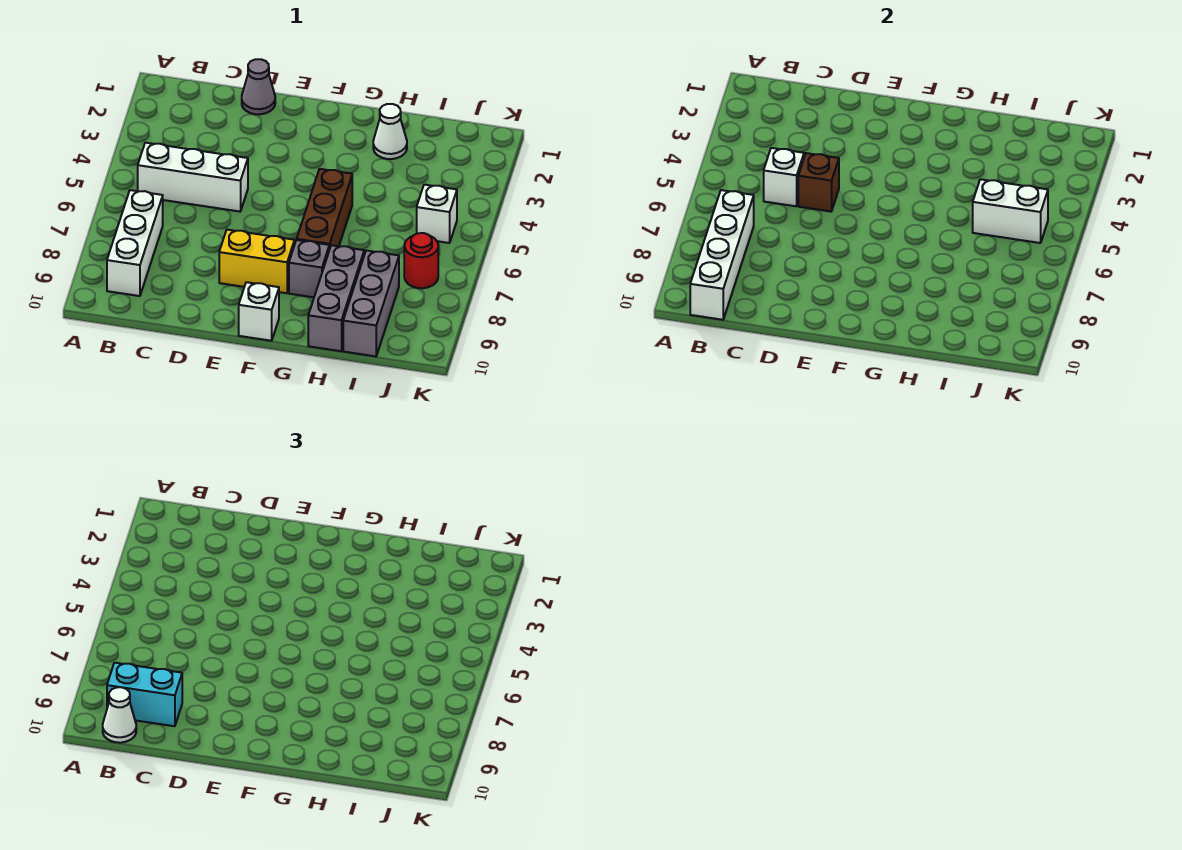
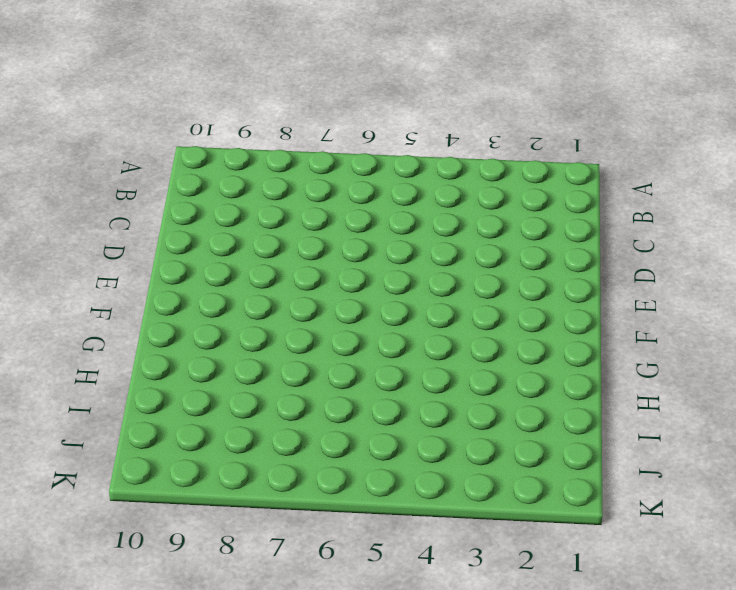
none -> white brick B5:D5 level 1
none -> white brick B7:B9 level 1
none -> grey cone D1 level 1

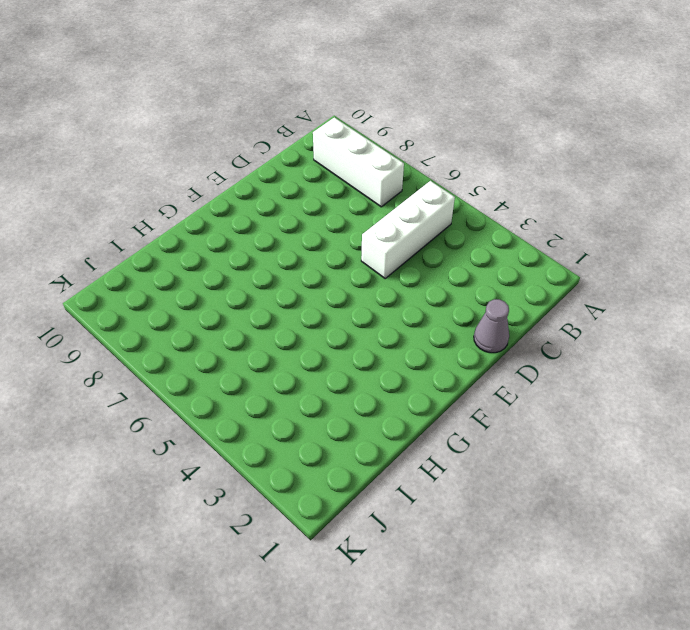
none -> yellow brick E8:F8 level 1
none -> white brick F10 level 1
none -> brown brick G5:G7 level 1

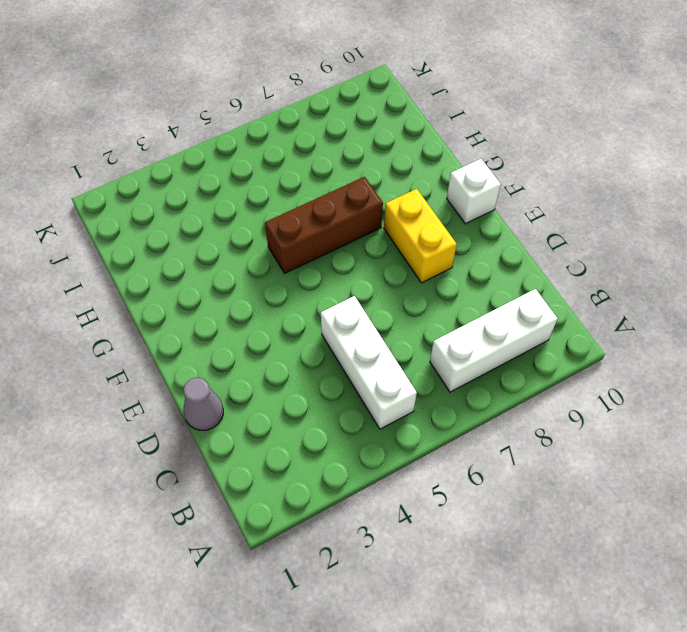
none -> grey brick G8 level 1
none -> white cone H2 level 1
none -> grey brick H8:H10 level 1

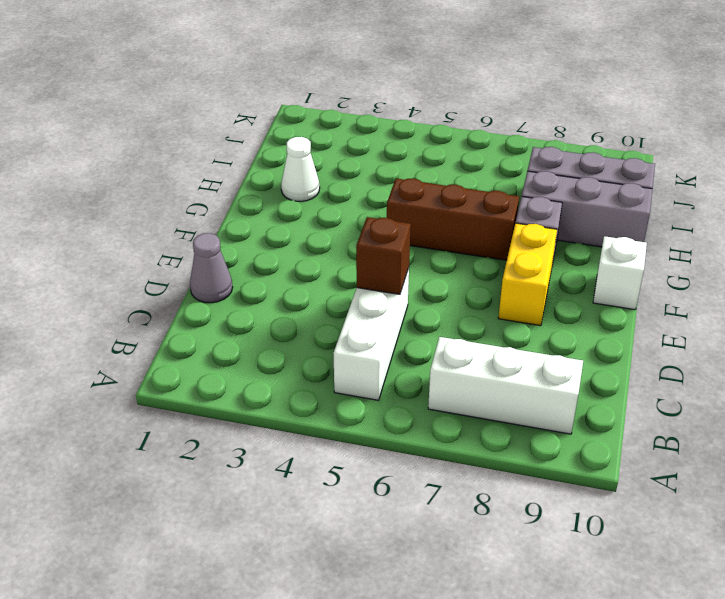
none -> white brick J5 level 1
none -> red round brick J7 level 1
none -> white brick B7:B10 level 2

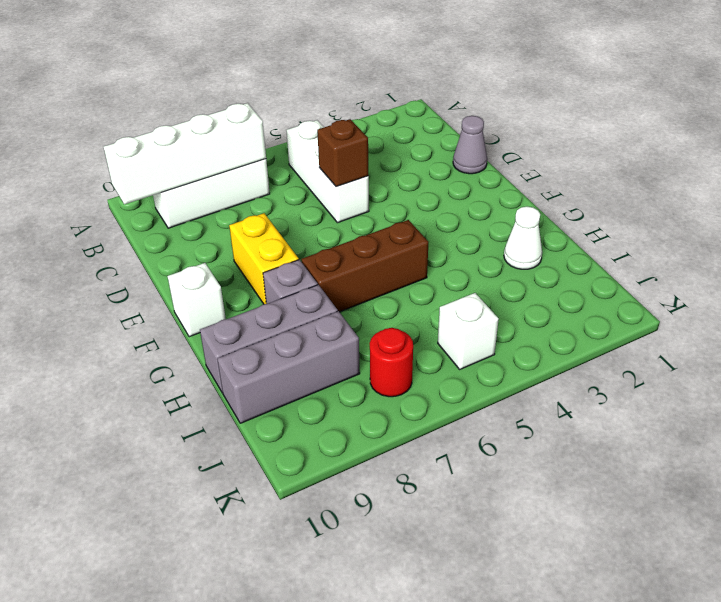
none -> white brick C5 level 2
none -> white brick I5:J5 level 2
none -> cyan brick B9:C9 level 3

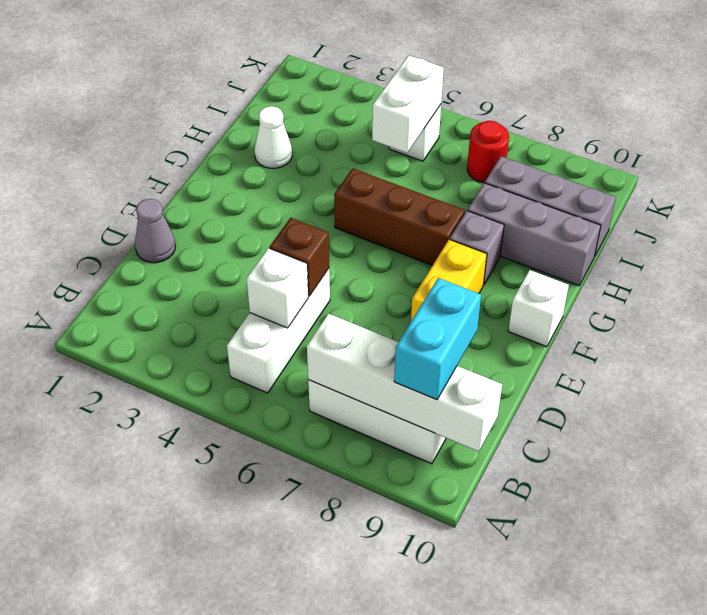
none -> white cone B10 level 3

